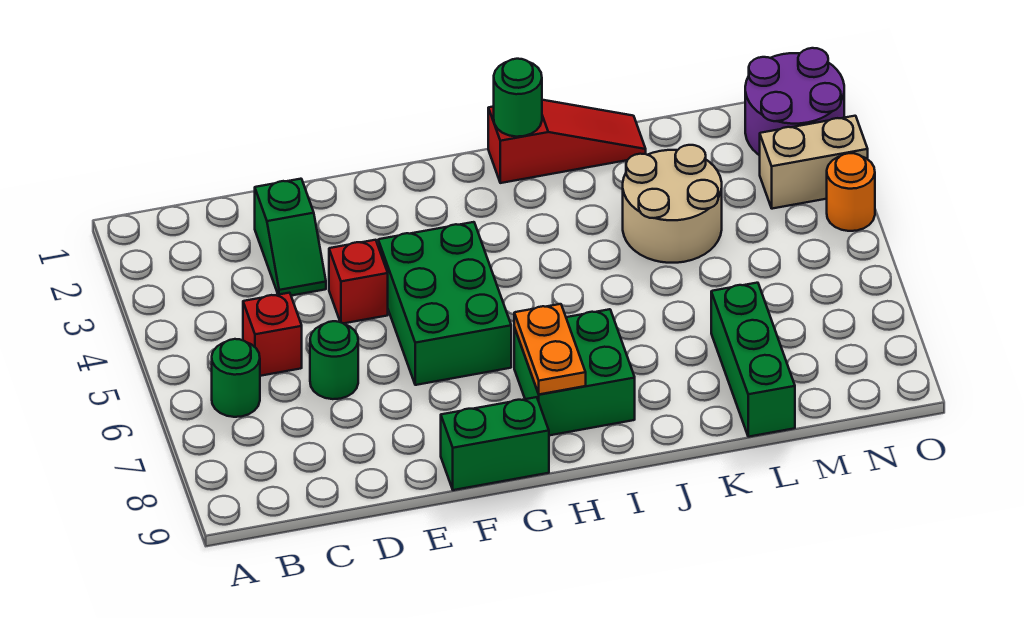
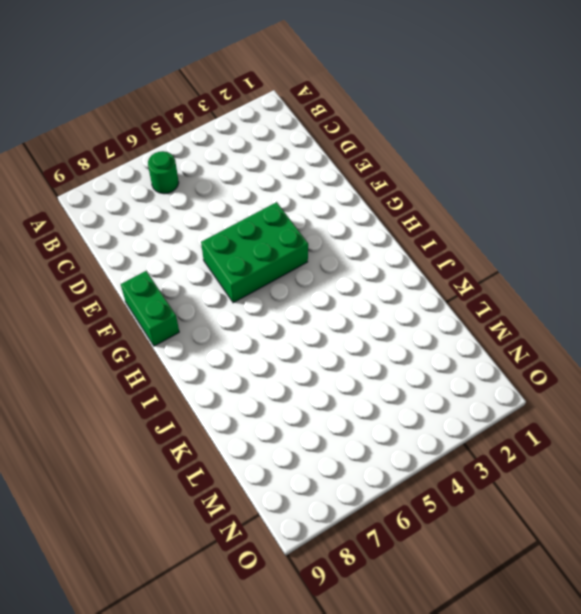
none -> red brick C5 level 1
none -> green slope D2:D3 level 1 top 2
none -> green round brick D6 level 1

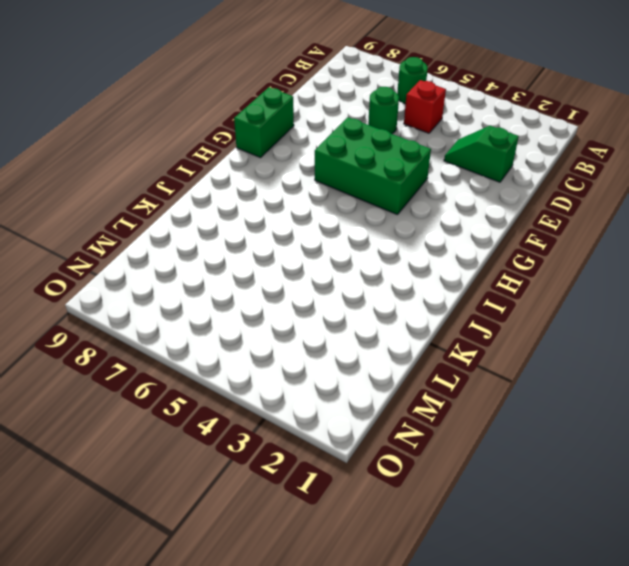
none -> red brick E4 level 1
none -> green brick H7:I8 level 1
none -> red slope I1:K1 level 1 top I

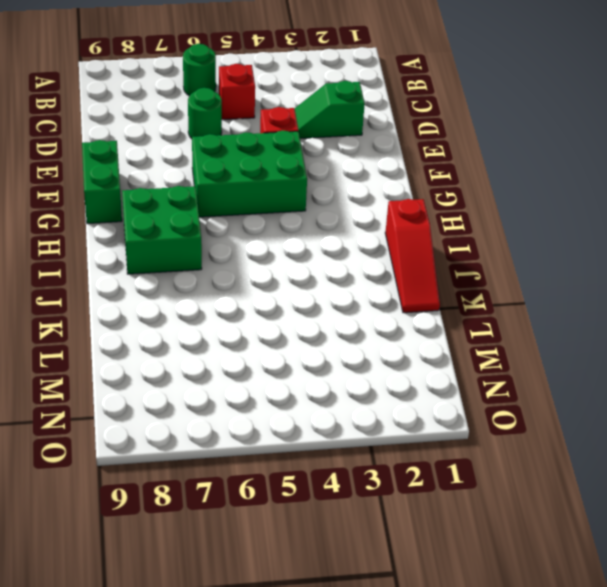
none -> tan round brick K3:L4 level 1
none -> green brick L7:L9 level 1
none -> purple round brick N1:O2 level 1

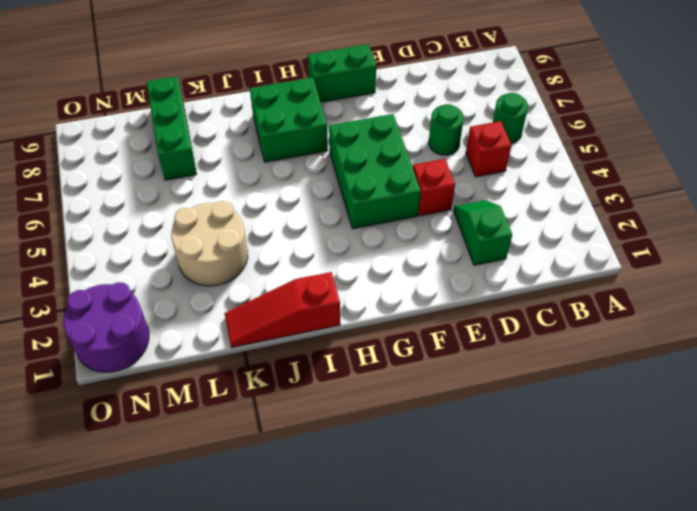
none -> tan brick N3:O3 level 1
none -> orange round brick O4 level 1
none -> orange plate H7:H8 level 2

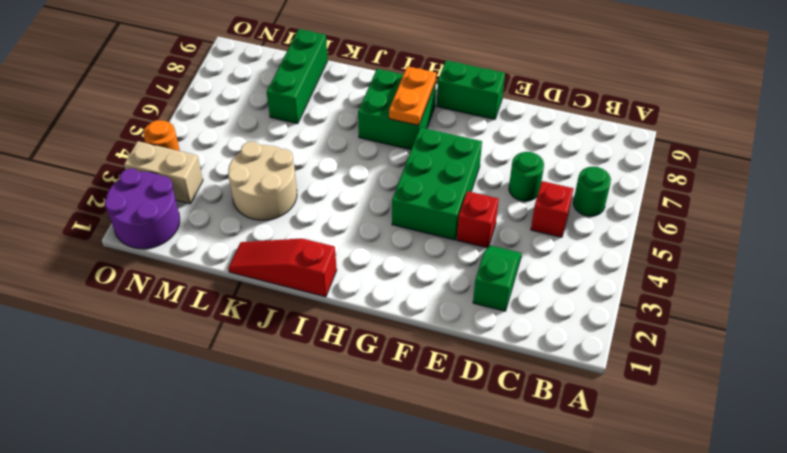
none -> green round brick I1 level 2

